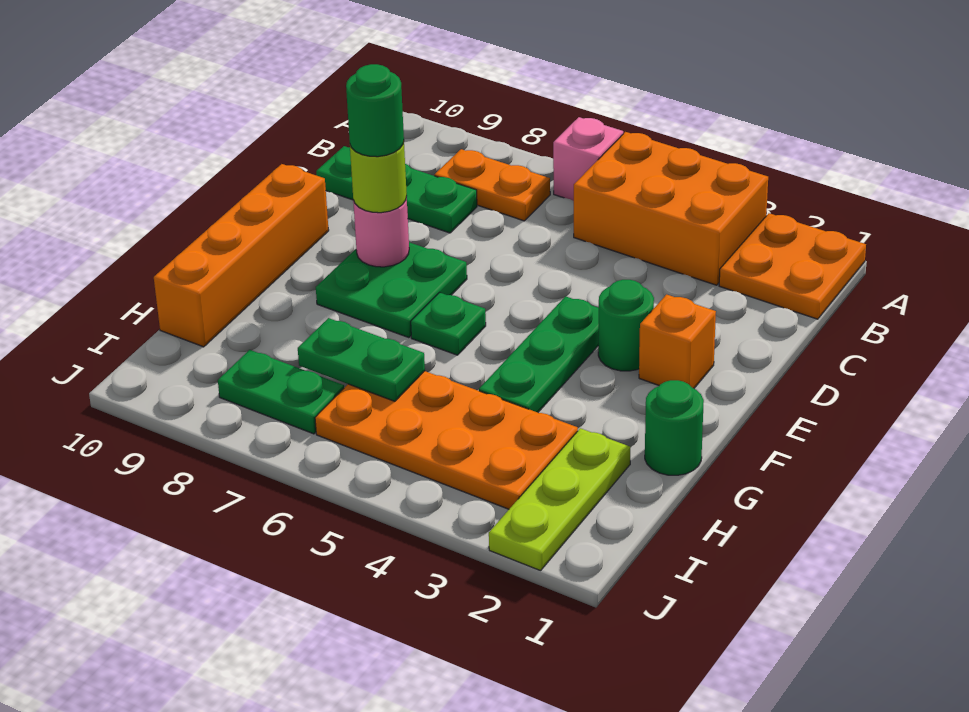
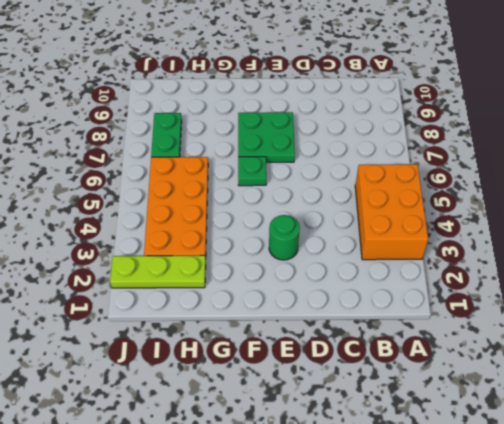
none -> orange plate A1:B2 level 1
none -> pink brick A6 level 1
none -> orange plate B7:B8 level 1

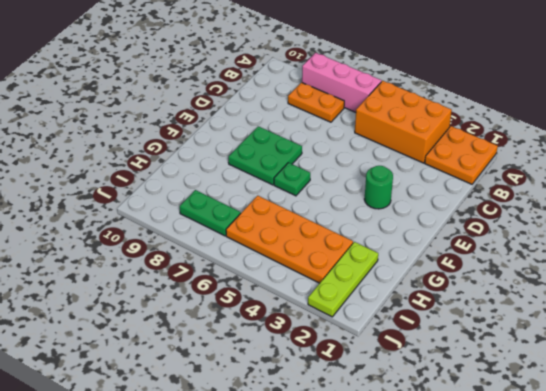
pink brick A6:A8 level 1 -> pink brick A6 level 1
none -> green plate C8:C10 level 1
none -> orange brick E2 level 1
none -> green plate E4:G4 level 1

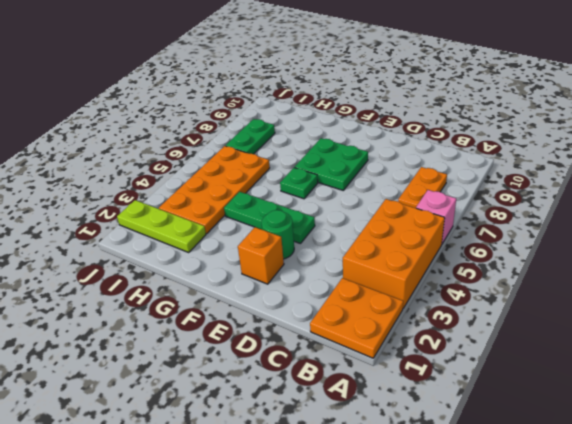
none -> green plate C8:C10 level 1
none -> orange brick E10:H10 level 1
none -> green round brick G1 level 1

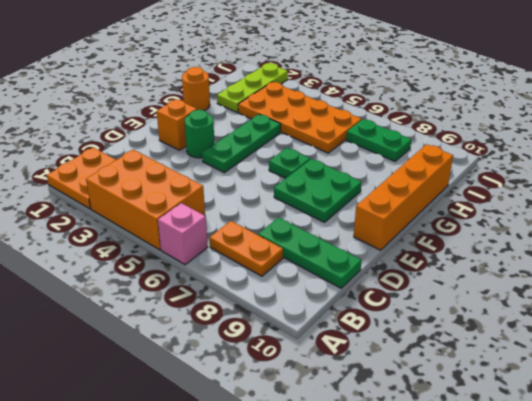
orange round brick G1 level 1 -> green round brick G1 level 1
none -> pink round brick E8 level 2
none -> green plate H6:H7 level 2
none -> lime round brick E8 level 3

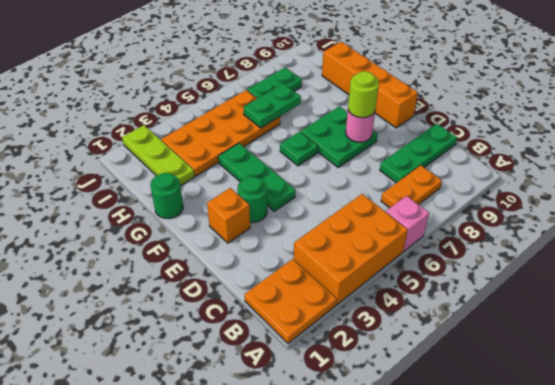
none -> green round brick E8 level 4

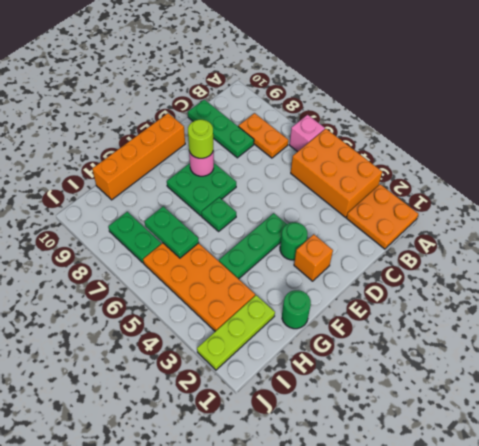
none -> green round brick E8 level 4

